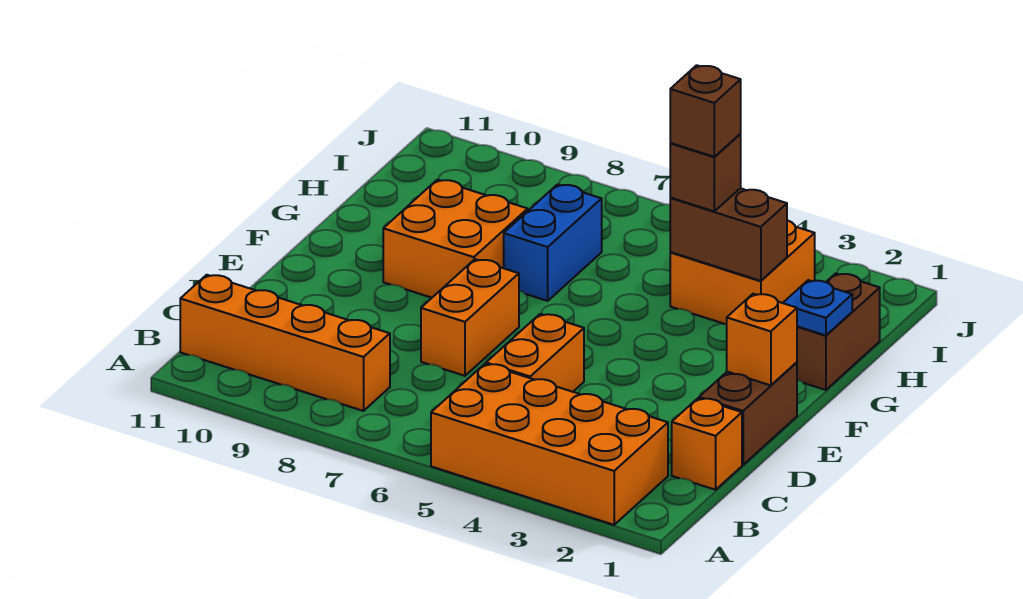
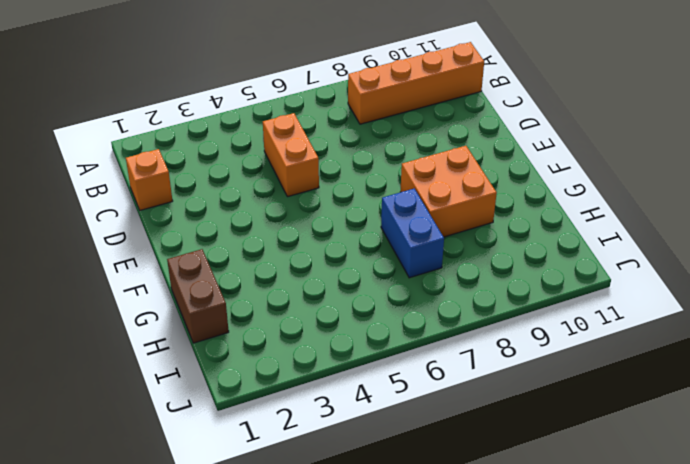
none -> orange brick A2:B5 level 1
none -> brown brick D1:E1 level 1
none -> orange brick D7:E7 level 1

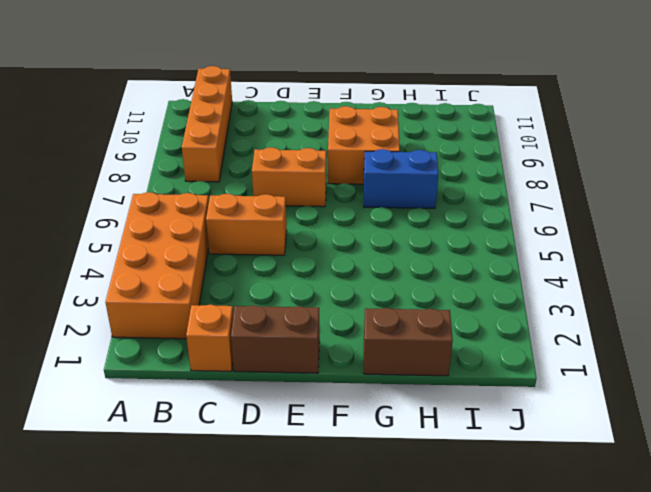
none -> orange brick H3:I4 level 1
none -> orange brick E1 level 2
none -> blue plate G1 level 2

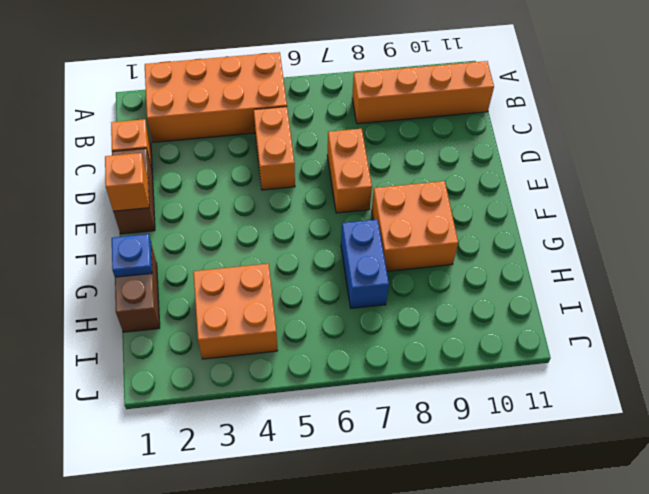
none -> brown brick H3:H4 level 2
none -> brown brick H4 level 3
none -> brown brick H4 level 4

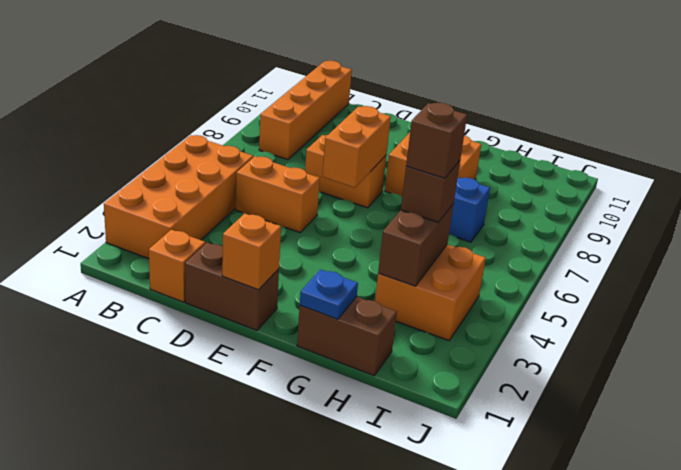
orange brick E6:E7 level 2 -> none

